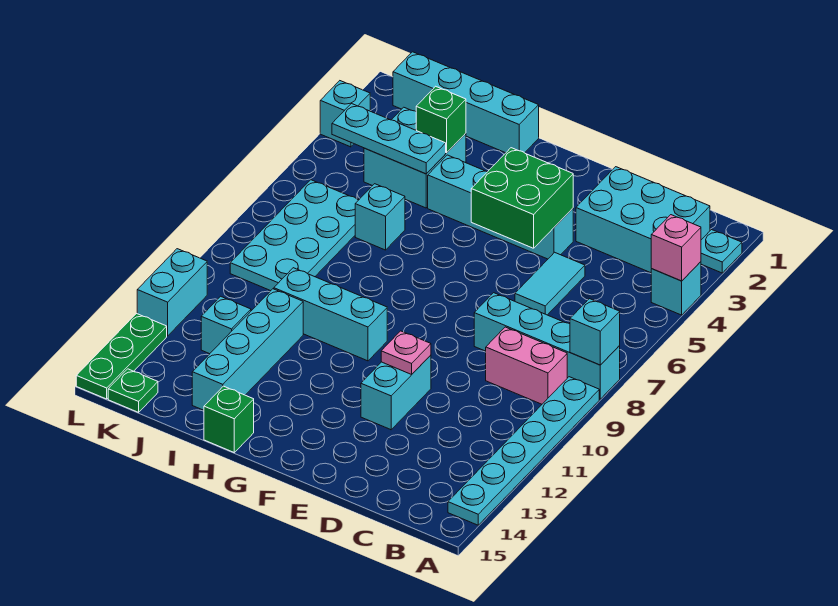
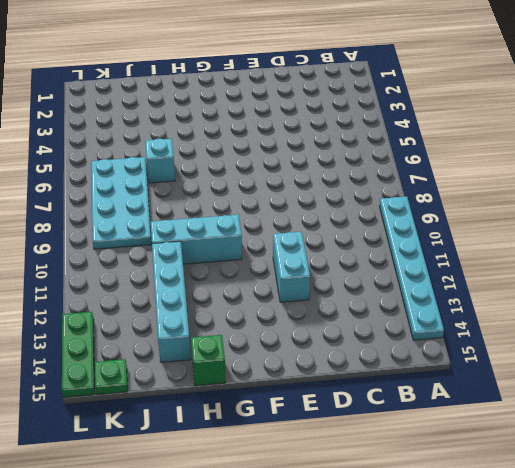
none -> cyan plate A2 level 1
none -> cyan brick A4 level 1
none -> cyan brick A8:D8 level 1

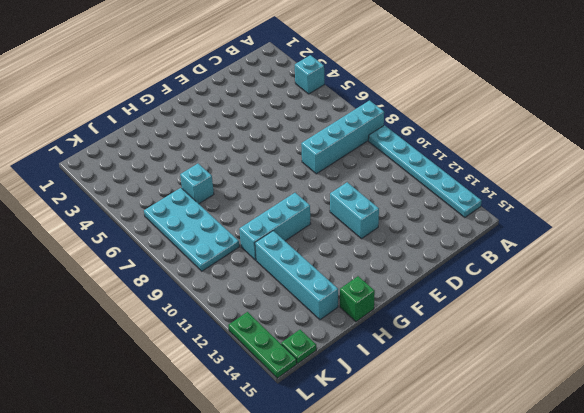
none -> cyan plate A2 level 1
none -> cyan brick B2:D3 level 1
none -> pink brick B9:C9 level 1

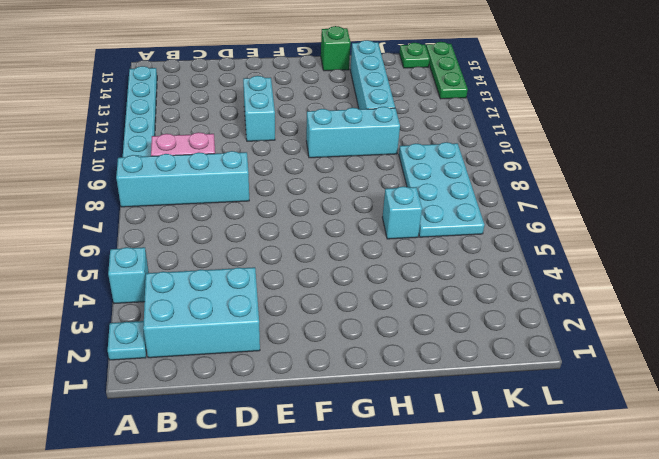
none -> cyan tile D5:D6 level 1
none -> cyan brick E4:H4 level 1
none -> cyan brick H1:K1 level 1

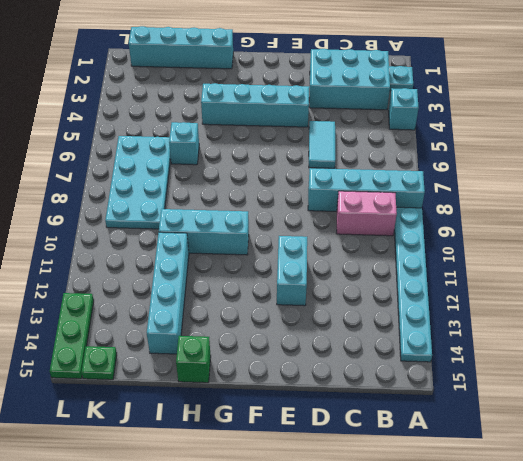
none -> cyan brick I3:J4 level 1
none -> cyan brick J12 level 1
none -> cyan brick L3 level 1

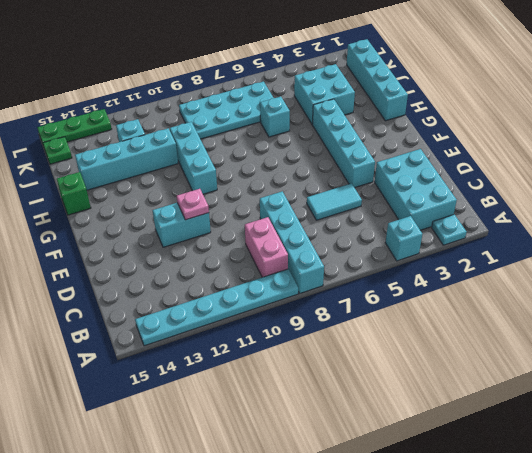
none -> cyan brick L3 level 1
none -> cyan brick L11:L12 level 1
none -> pink brick A4 level 2

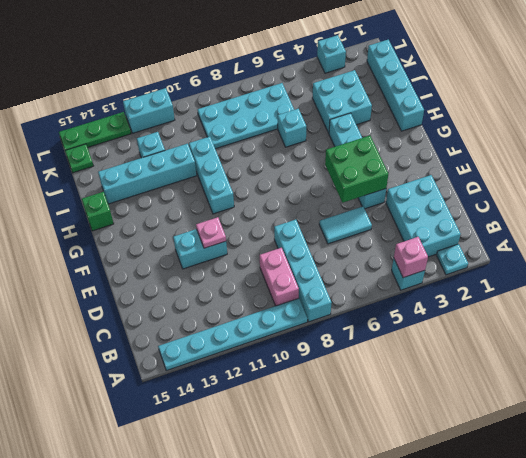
none -> cyan brick A8 level 2
none -> green brick I3 level 2
none -> cyan plate I4:K4 level 2

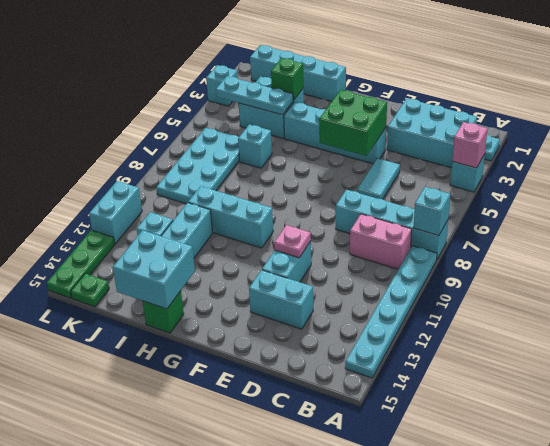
cyan brick D13:E13 level 1 -> none
cyan brick H14:I15 level 2 -> none

